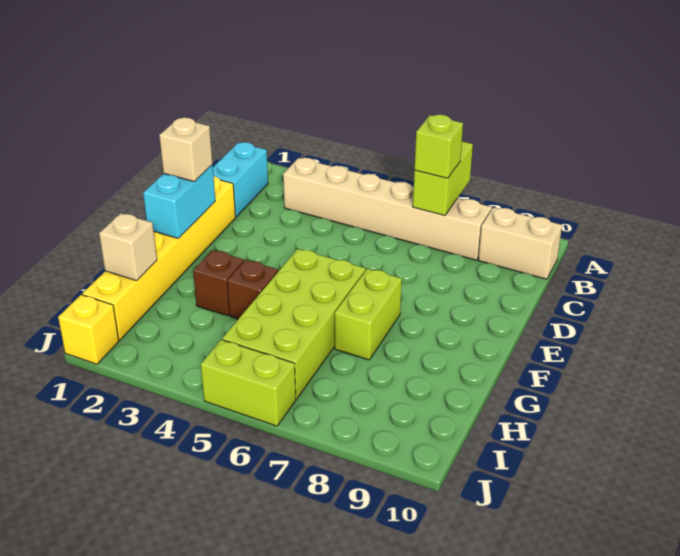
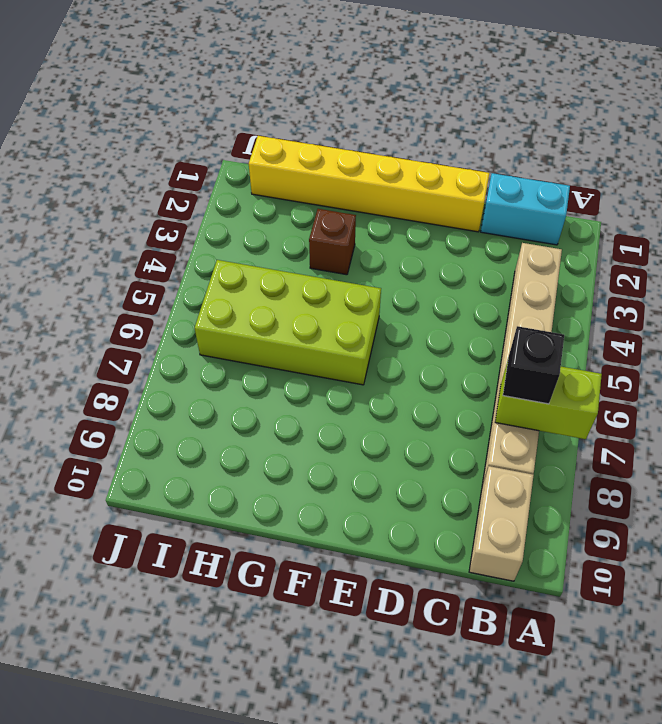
black brick B7 level 3 -> lime brick B7 level 3
none -> lime brick F7:G7 level 1
none -> brown brick G4 level 1
none -> yellow brick J1 level 1

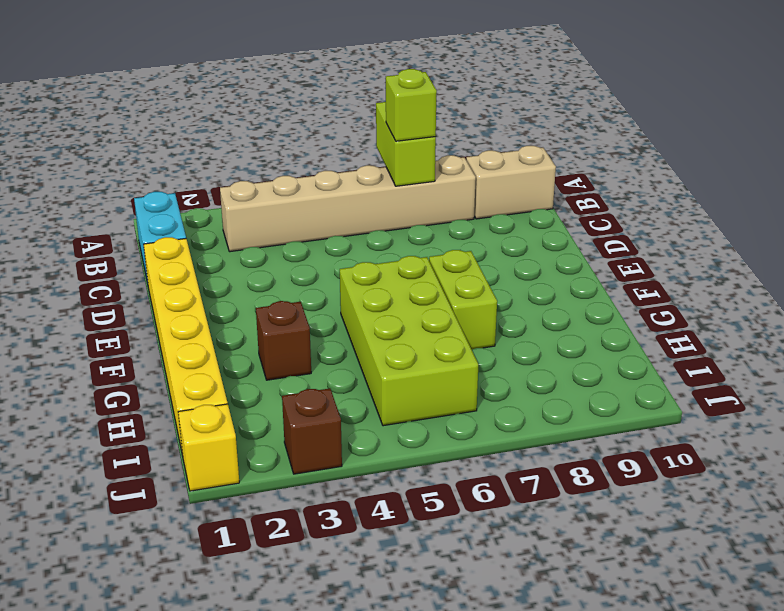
brown brick J3 level 1 -> brown brick G4 level 1
none -> lime brick J5:J6 level 1
none -> cyan brick E1:F1 level 2
none -> tan brick H1 level 2

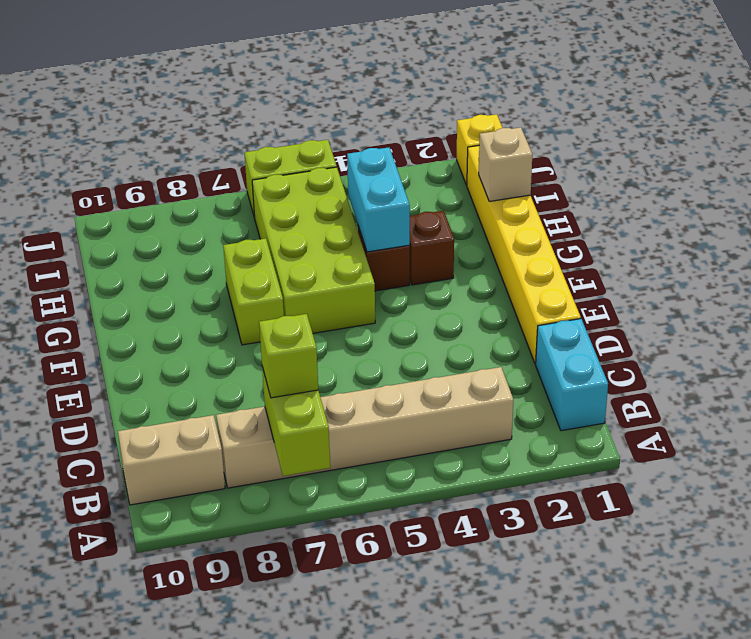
cyan brick G4:H4 level 2 -> cyan brick E1:F1 level 2
none -> tan brick E1 level 3

